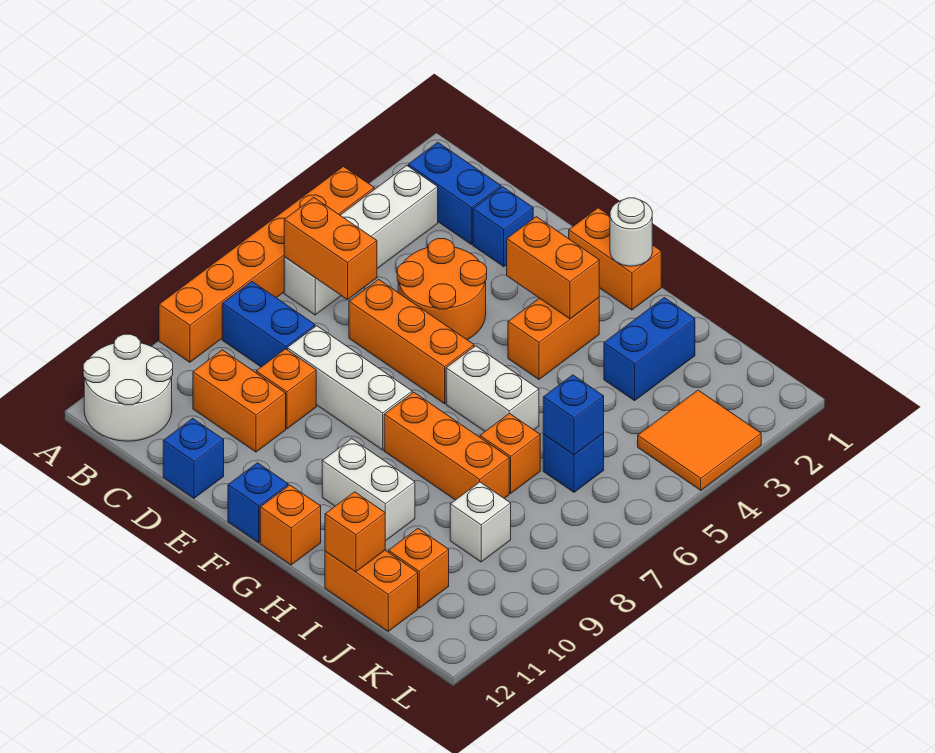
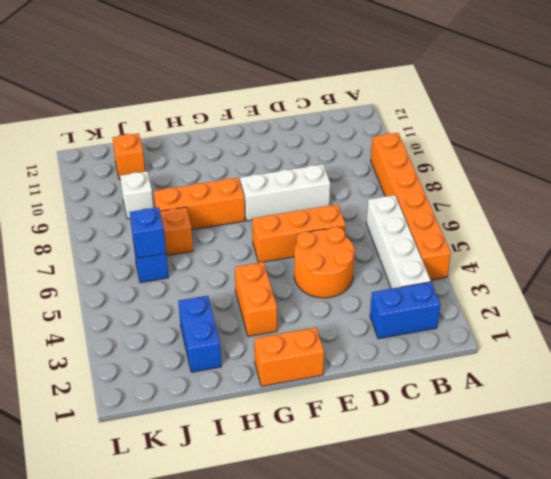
none -> white round brick A11:B12 level 1
none -> blue brick B8:C8 level 1
none -> orange brick C10:D10 level 1
none -> blue brick D2 level 1

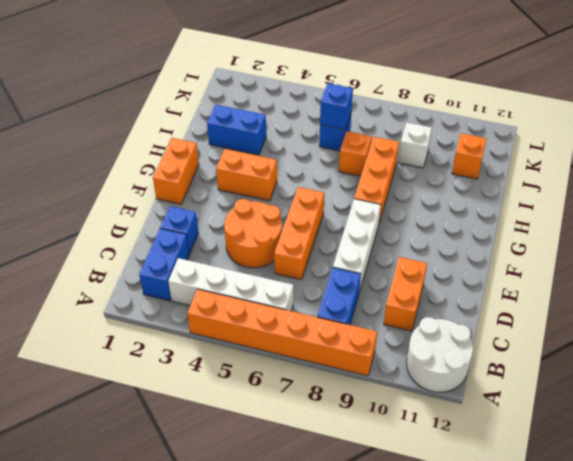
none -> orange brick D9 level 1
none -> blue brick D12 level 1
none -> blue brick F12 level 1
none -> white brick G6:H6 level 1

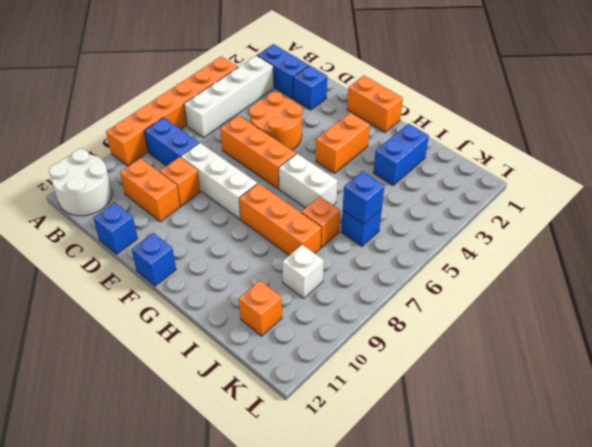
none -> white brick G10:H10 level 1
none -> orange brick G12 level 1
none -> orange brick I12:J12 level 1
none -> orange tile K3:L4 level 1

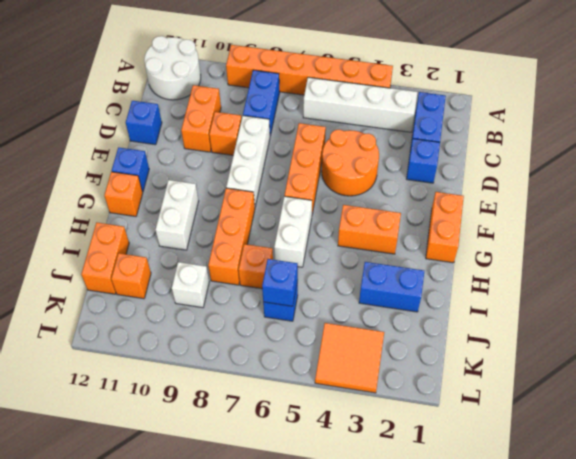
none -> orange brick B6:C6 level 2
none -> orange brick F3:G3 level 2
none -> white round brick G1 level 2
none -> orange brick I12 level 2

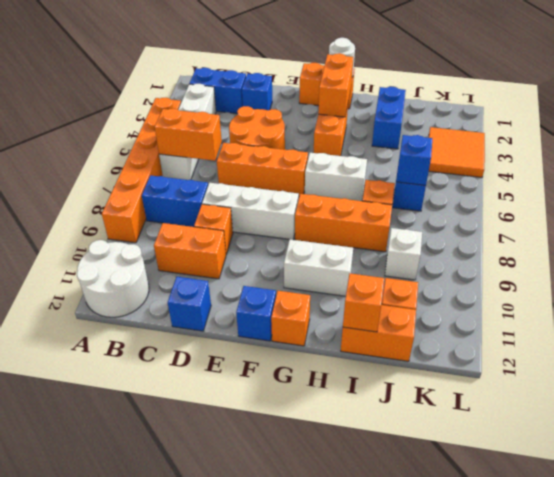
orange brick G2:G3 level 2 -> orange brick F3:G3 level 2

